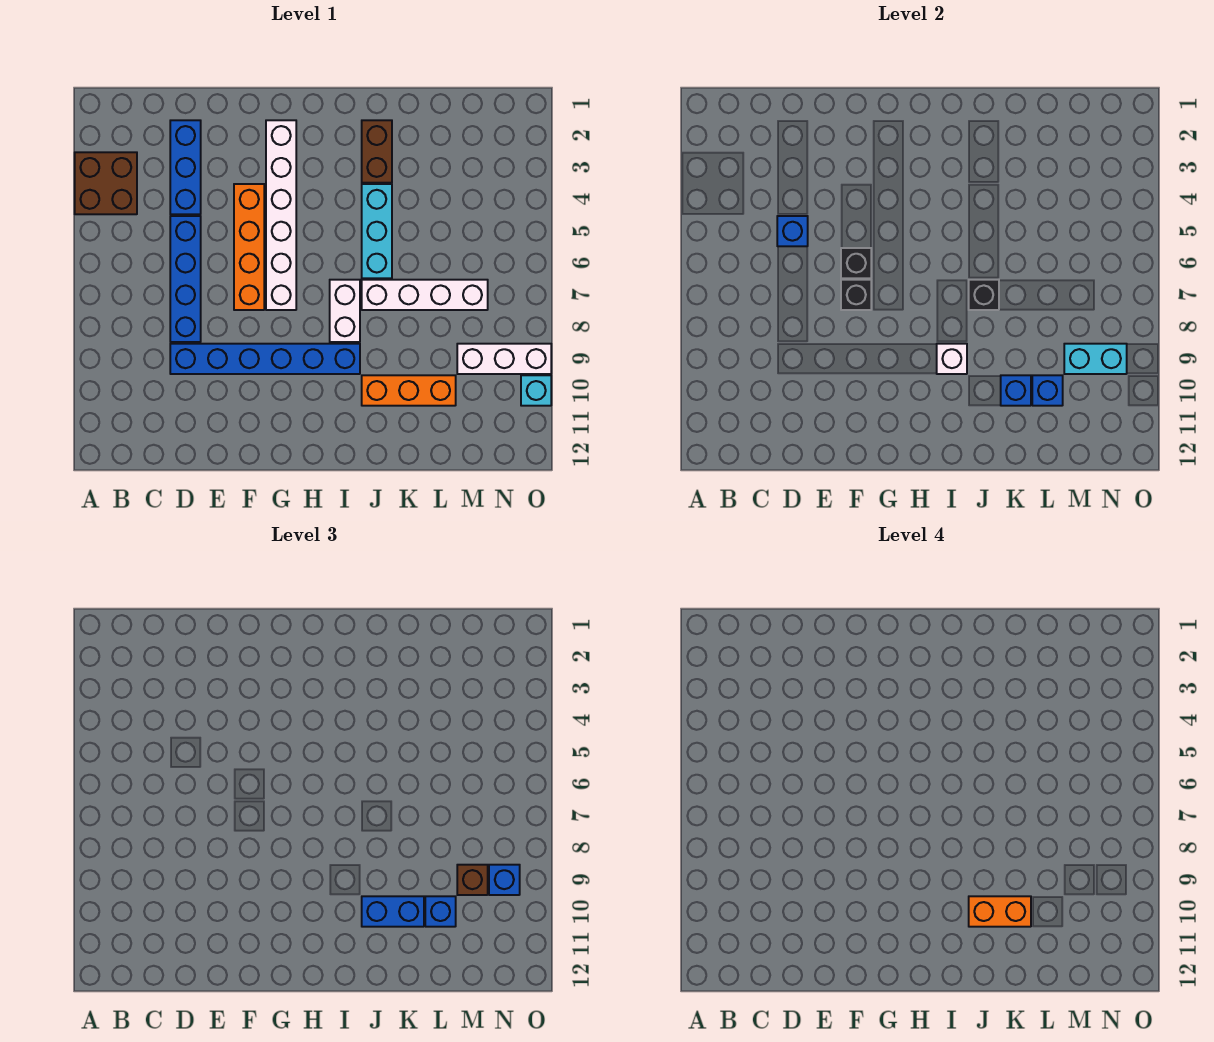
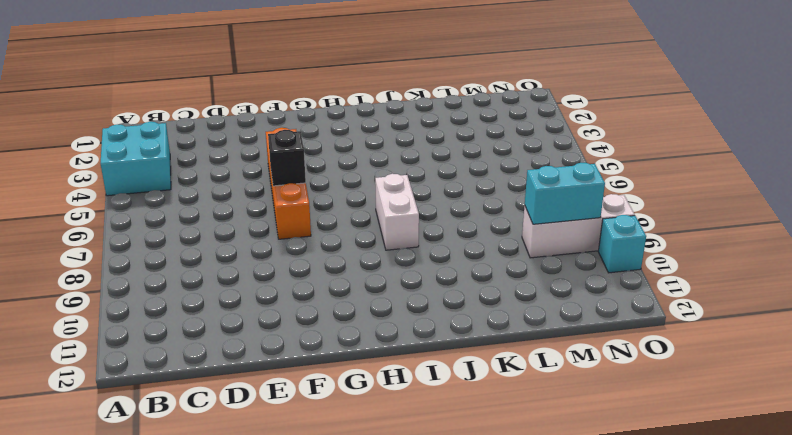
cyan brick A3:B4 level 1 -> brown brick A3:B4 level 1
none -> blue brick D2:D4 level 1
none -> blue brick D5:D8 level 1
none -> blue brick D9:I9 level 1

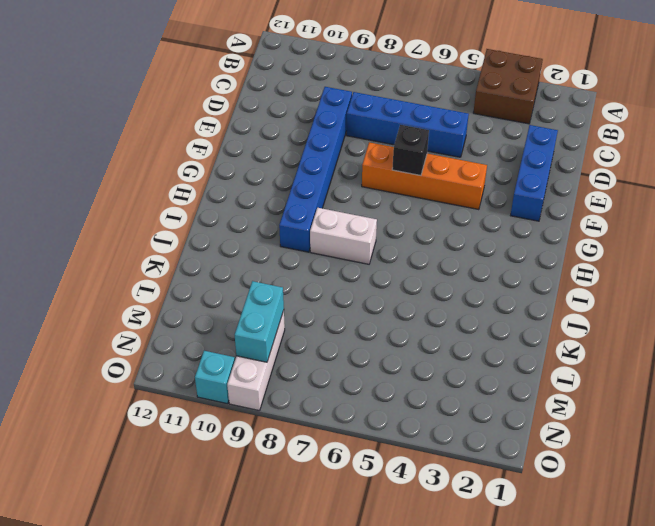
blue brick D2:F2 level 1 -> blue brick D2:D4 level 1
none -> white brick G2:G7 level 1
none -> brown brick J2:J3 level 1
none -> cyan brick J4:J6 level 1

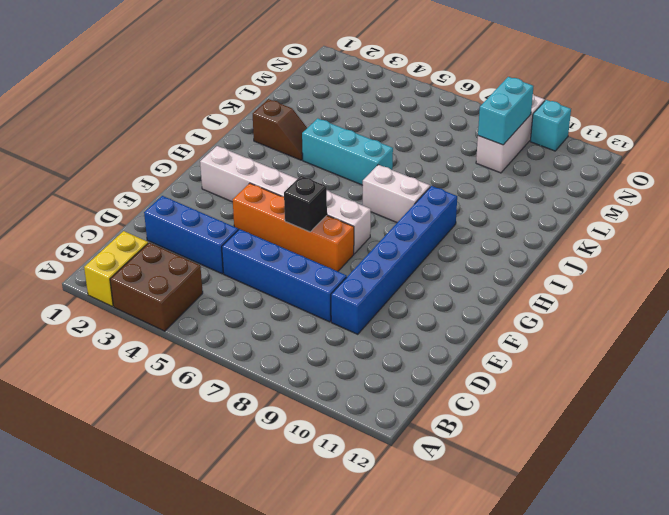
yellow brick A2:B2 level 1 -> none
brown slope J2:J3 level 1 top 2 -> brown brick J2:J3 level 1
none -> white brick J7:M7 level 1
none -> orange brick J10:L10 level 1
none -> blue brick D5 level 2

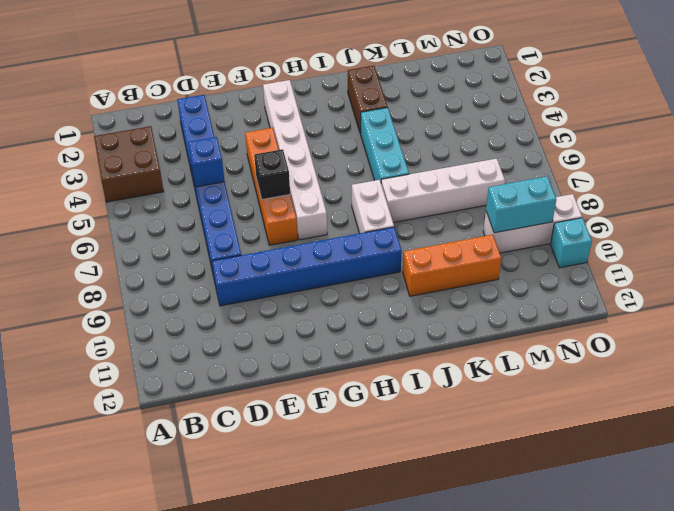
none -> black brick F7 level 2
none -> white brick I9 level 2
none -> black brick J7 level 2

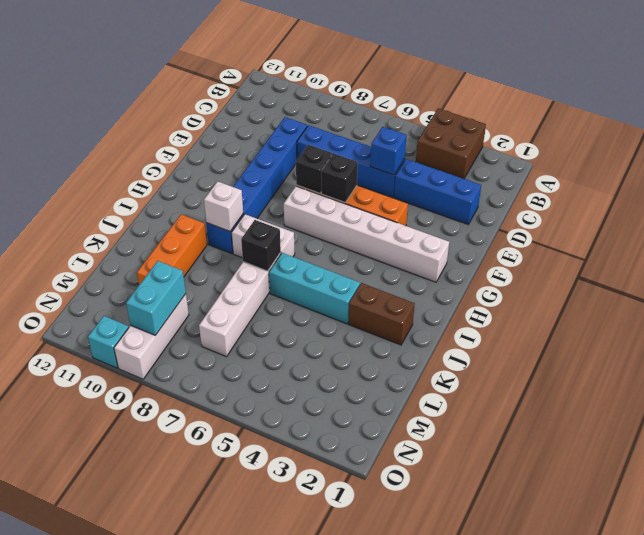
none -> blue brick K10 level 2
none -> blue brick L10 level 2
none -> blue brick J10:K10 level 3

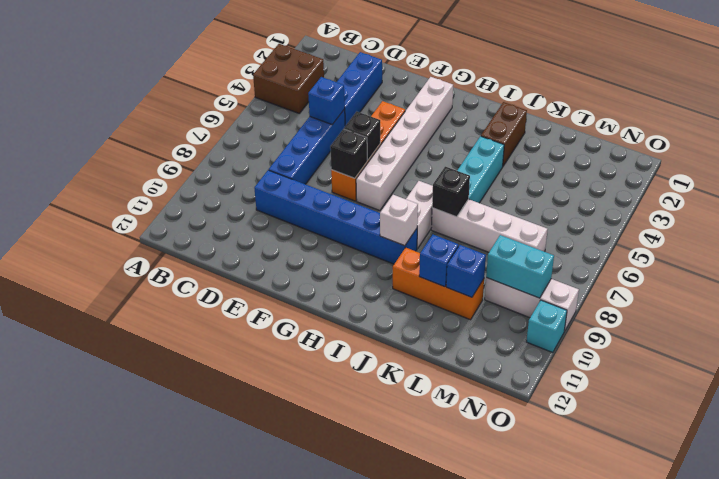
none -> blue brick J10:K10 level 3
none -> blue brick L10 level 3
none -> brown brick M9 level 3

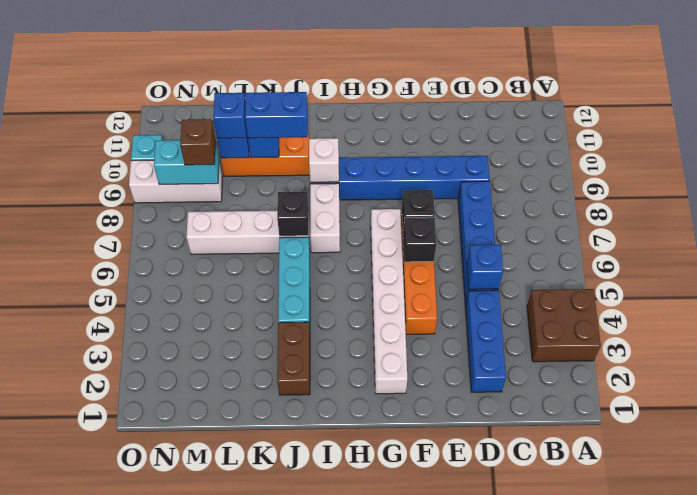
none -> blue brick N9 level 3
none -> orange brick J10:K10 level 4

